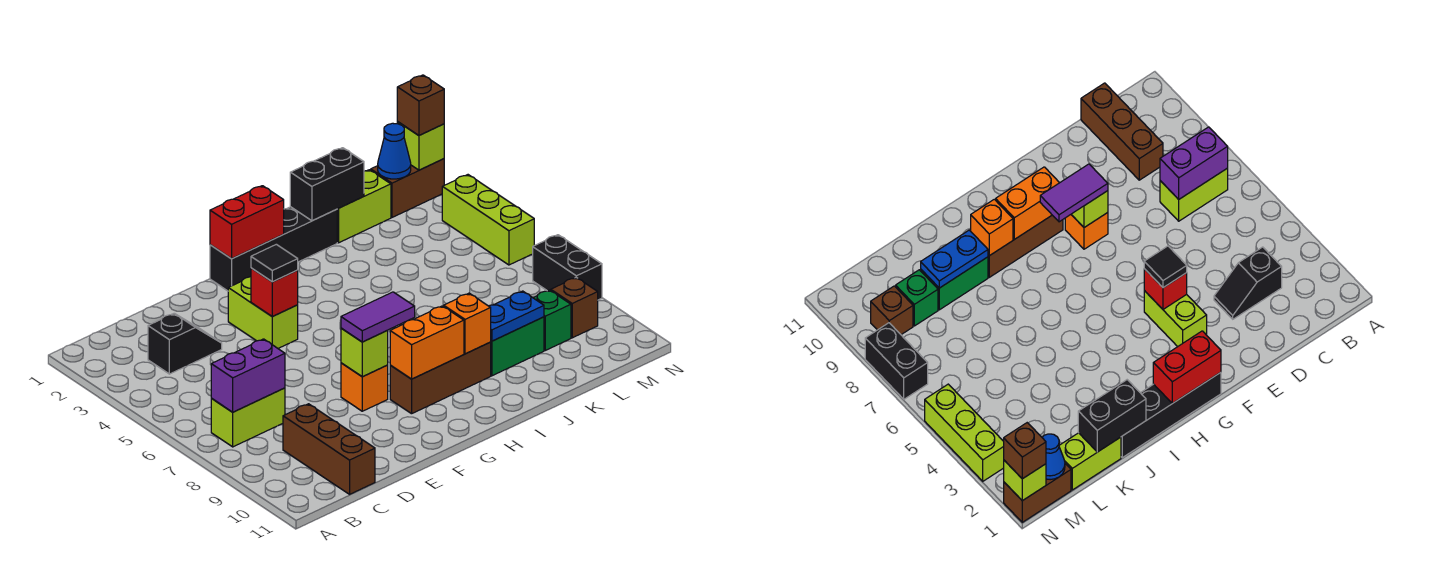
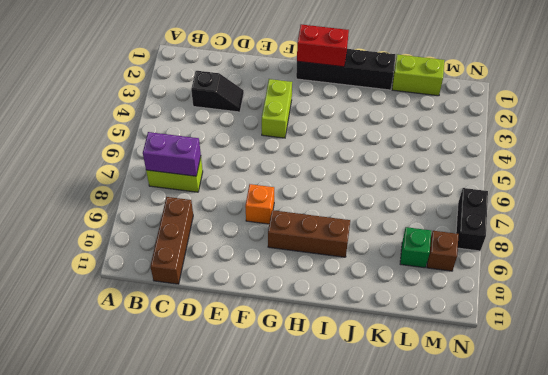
none -> green brick J9:K9 level 1
none -> brown brick M1:N1 level 1
none -> lime brick N3:N5 level 1

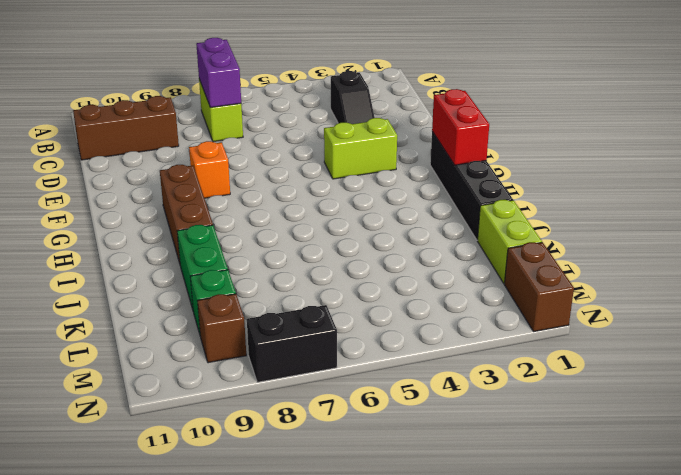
none -> lime brick N3:N5 level 1
none -> red brick F4 level 2
none -> lime brick F8 level 2

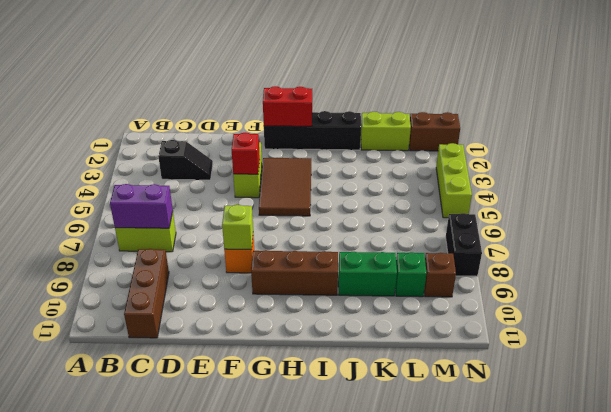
brown tile G3:H5 level 1 -> none
none -> orange brick G9:H9 level 2
none -> orange brick I9 level 2
none -> black brick J1:K1 level 2

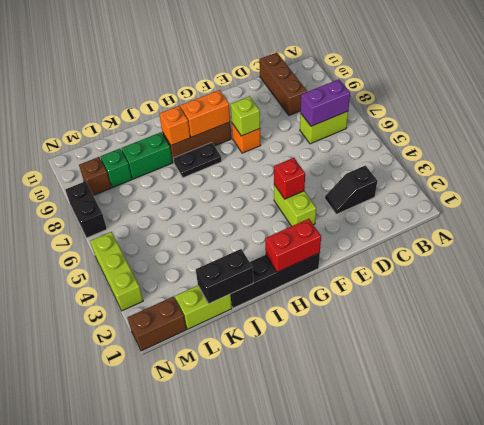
black plate H8:I8 level 1 -> none
none -> blue plate J9:K9 level 2
none -> blue cone M1 level 2
none -> lime brick N1 level 2

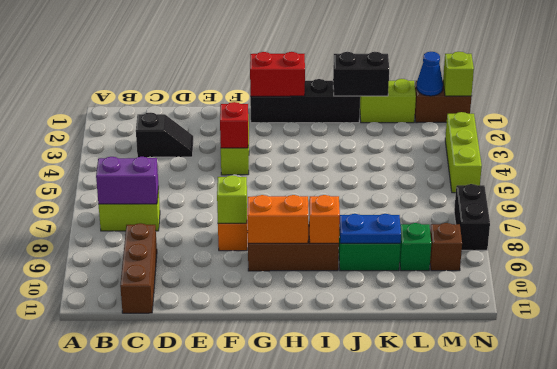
none -> black tile F4 level 3
none -> purple tile F8:G8 level 3
none -> brown brick N1 level 3

